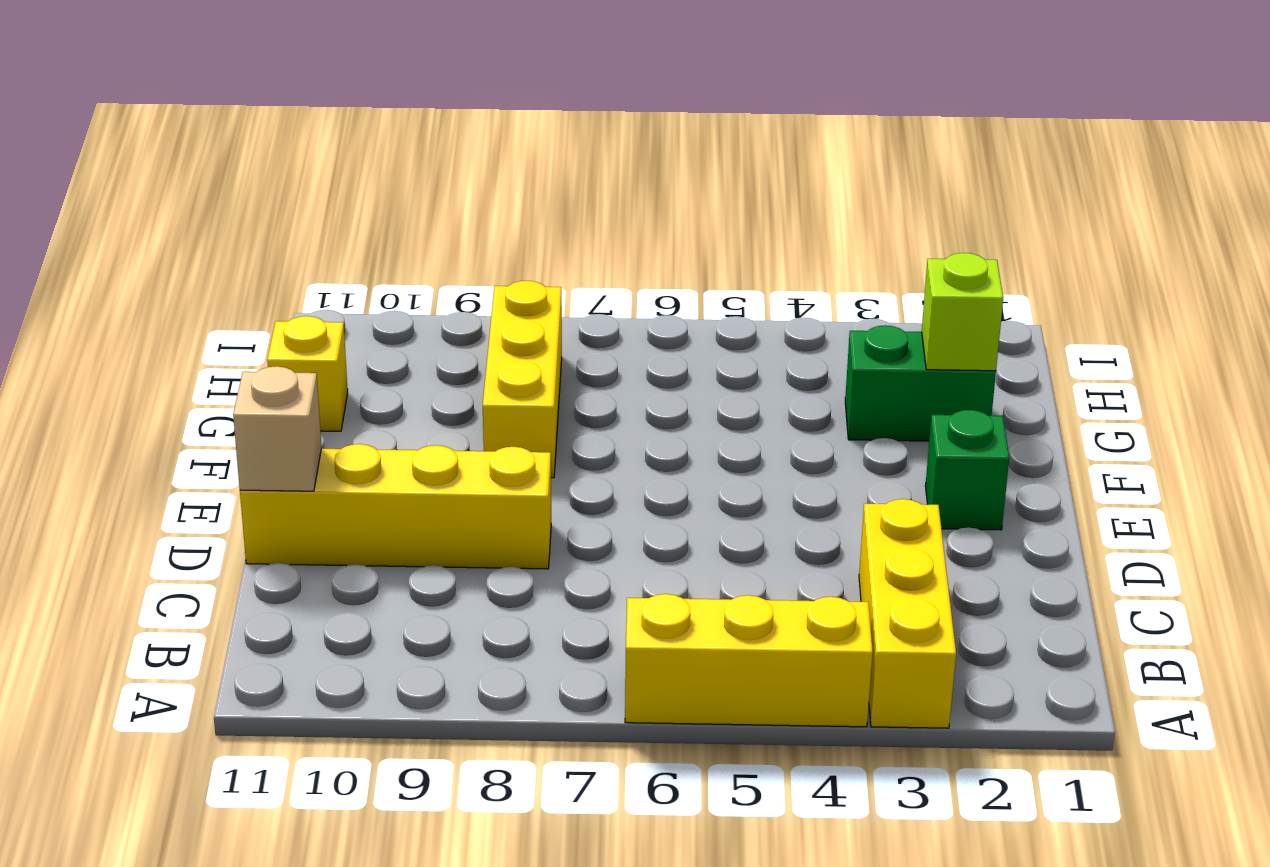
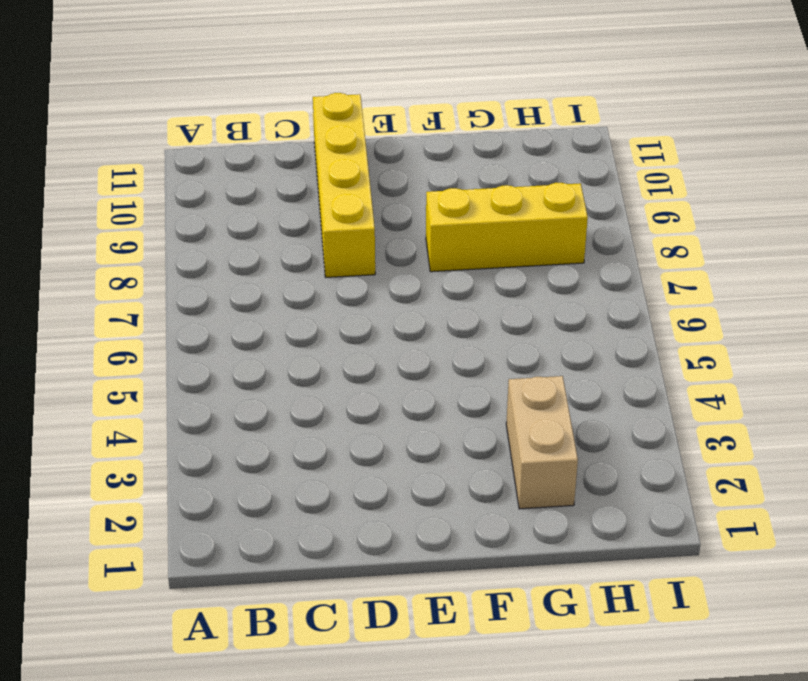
tan brick G2:G3 level 1 -> green brick G2:G3 level 1
none -> yellow brick A3:C3 level 1
none -> yellow brick A4:A6 level 1

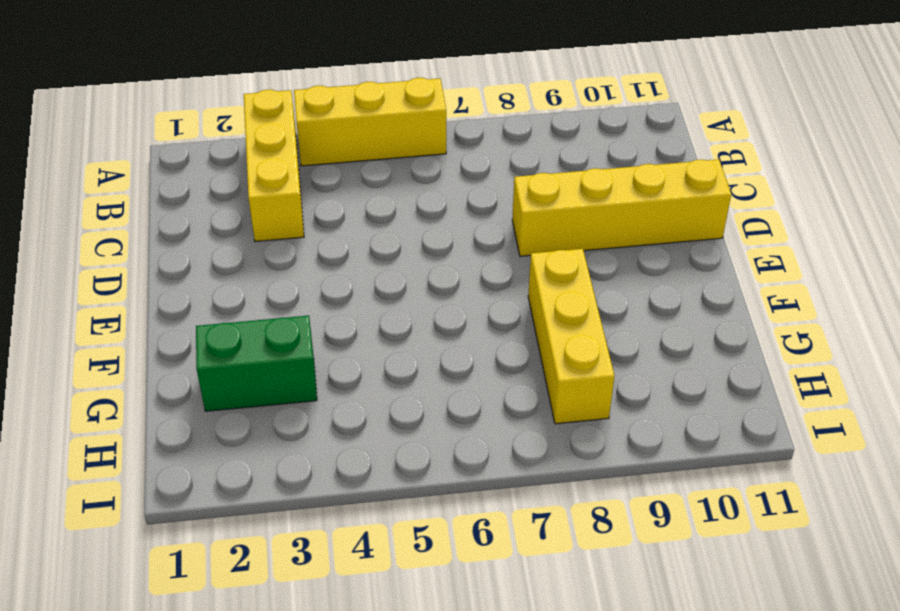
none -> green brick E2 level 1
none -> yellow brick G11 level 1

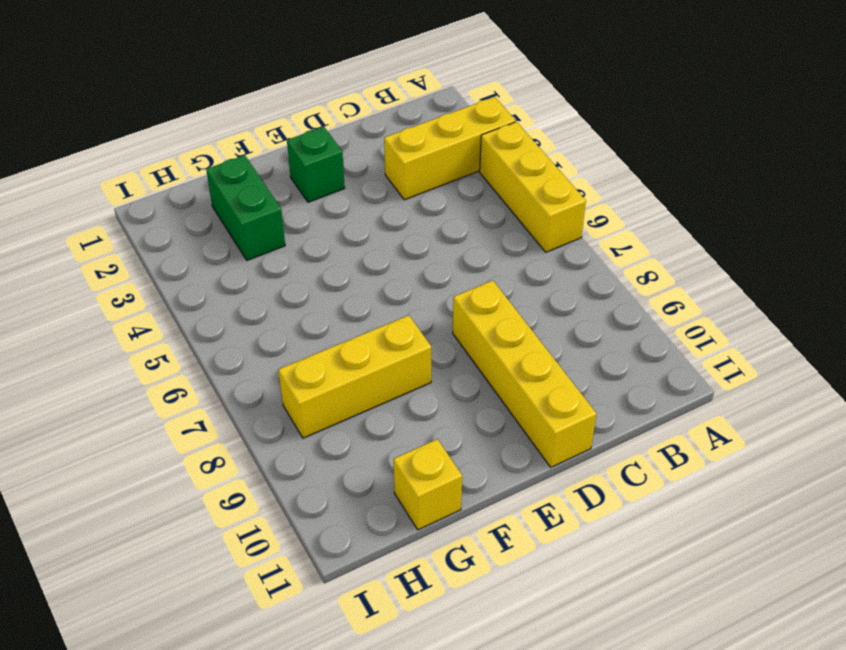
none -> tan brick D11 level 2
none -> lime brick G2 level 2

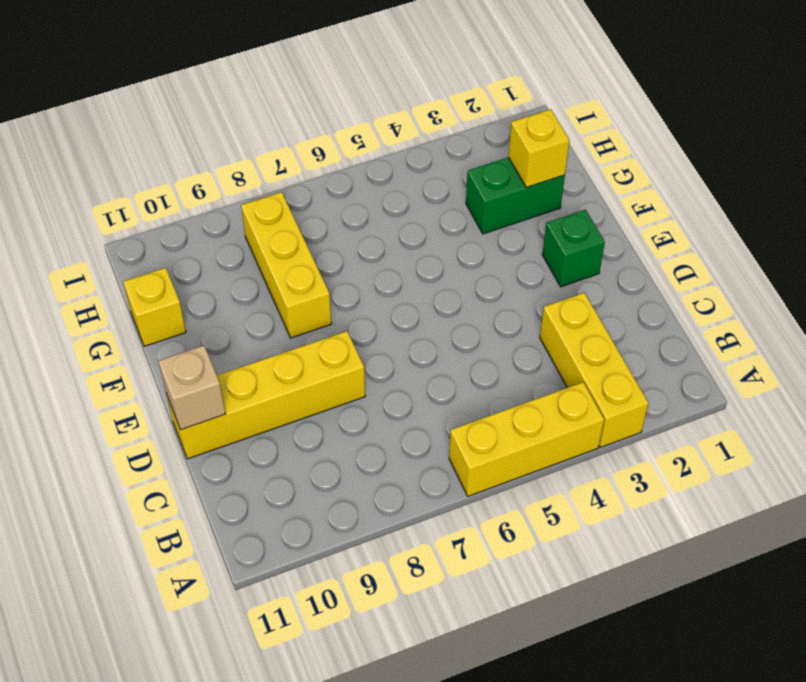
yellow brick G2 level 2 -> lime brick G2 level 2

